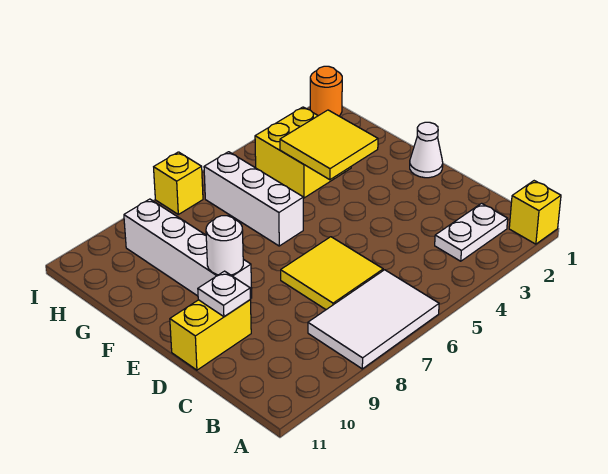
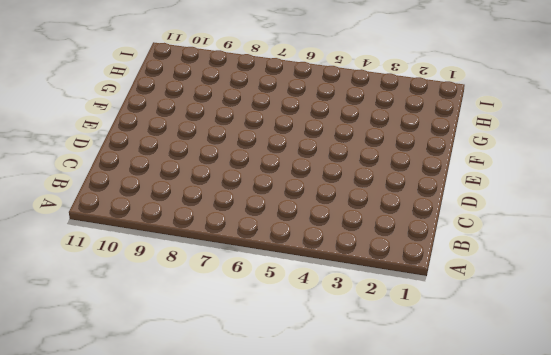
none -> yellow brick A1 level 1
none -> white tile A6:B8 level 1
none -> white plate B2:B3 level 1

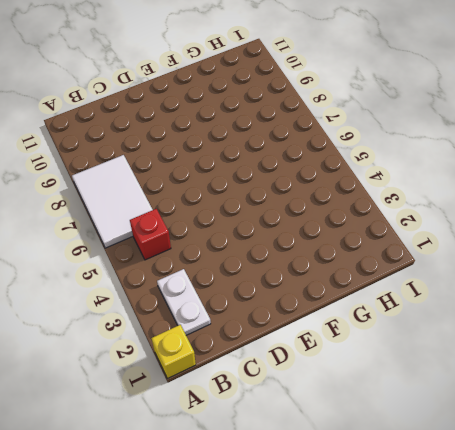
red brick B5 level 1 -> none
none -> yellow tile C6:D7 level 1
none -> yellow brick D10:D11 level 1
none -> white cone E1 level 1

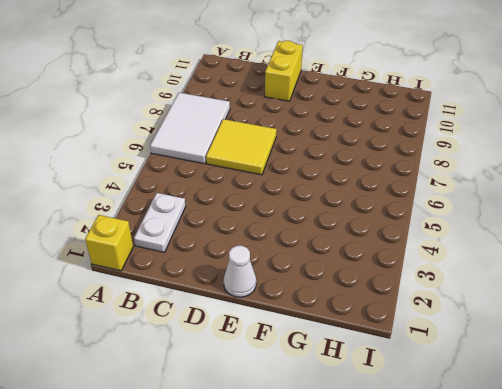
none -> white brick E9:H9 level 1
none -> white brick F6:H6 level 1
none -> yellow brick G3:H4 level 1

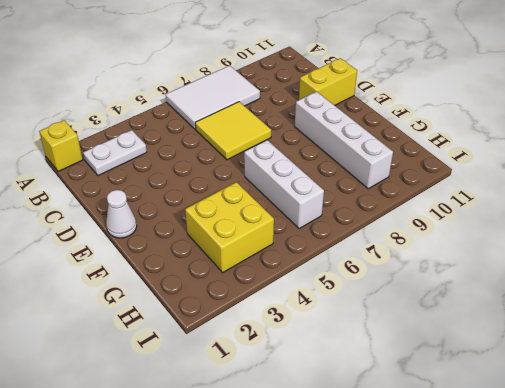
none -> orange round brick I1 level 1
none -> yellow brick I7 level 1
none -> white plate D10 level 2

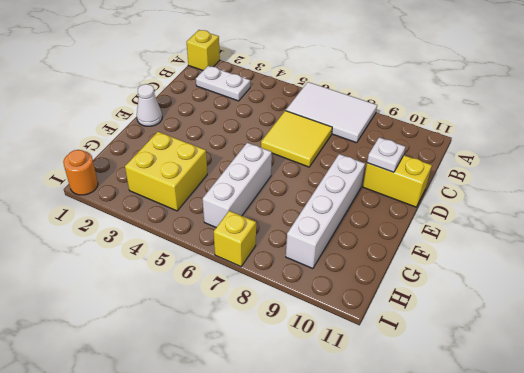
none -> white round brick E9 level 2
none -> yellow tile F3:G4 level 2

